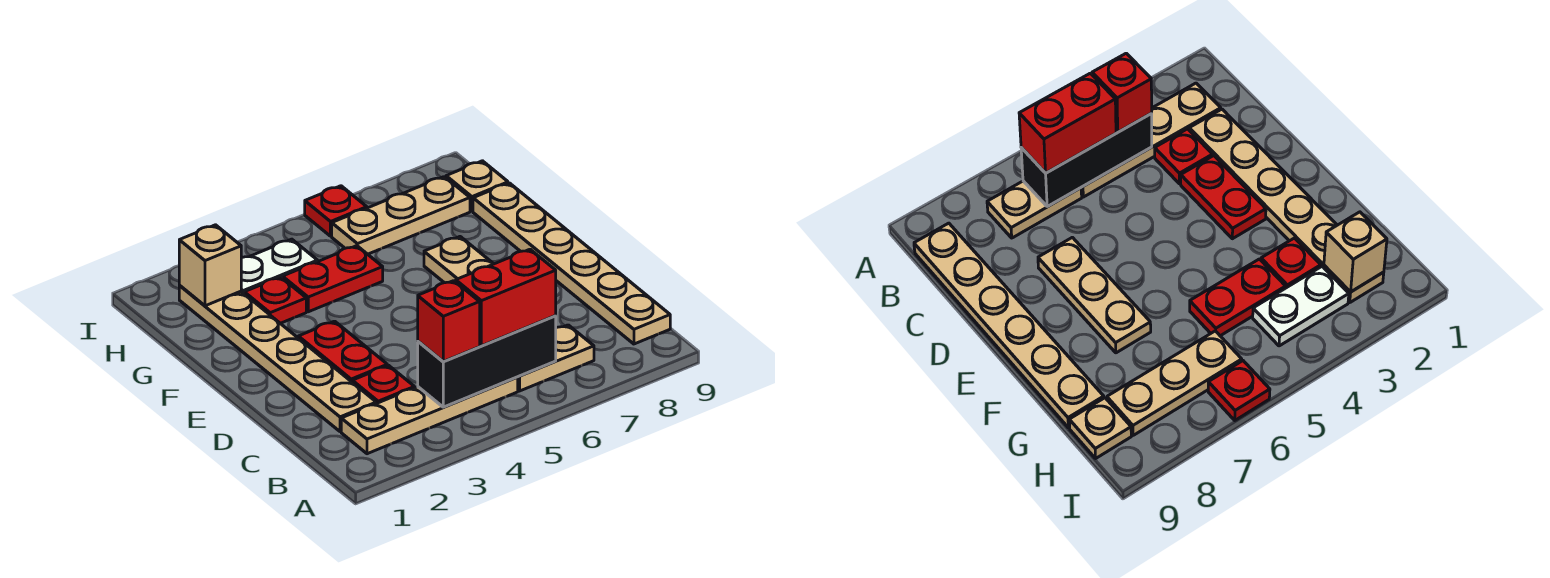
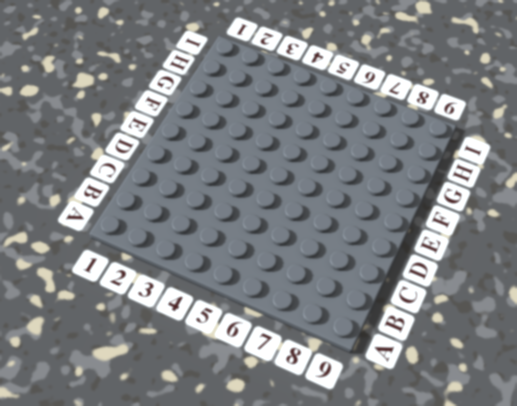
none -> tan plate B2:B5 level 1
none -> tan plate B6:B7 level 1
none -> tan plate B9:G9 level 1

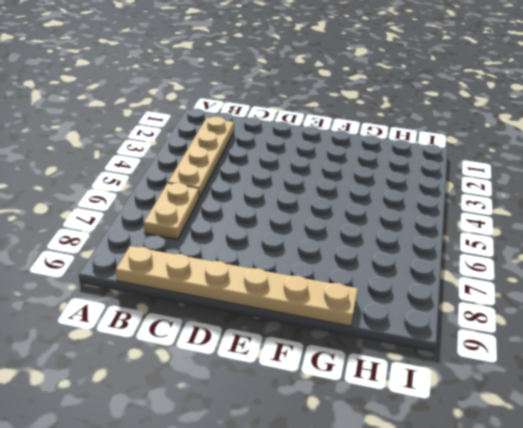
none -> tan plate C2:H2 level 1
none -> red plate C3 level 1
none -> red plate D3:E3 level 1

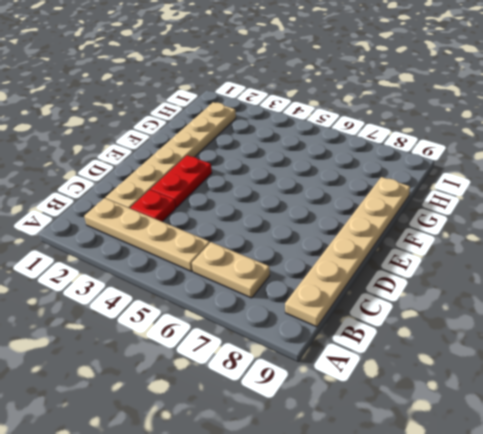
none -> tan plate D7:F7 level 1
none -> red plate G3 level 1
none -> red plate G4:G5 level 1

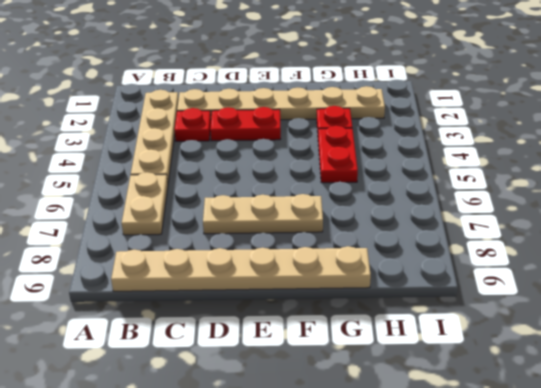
none -> white plate H3:H4 level 1
none -> tan plate H6:H8 level 1
none -> tan plate H9 level 1

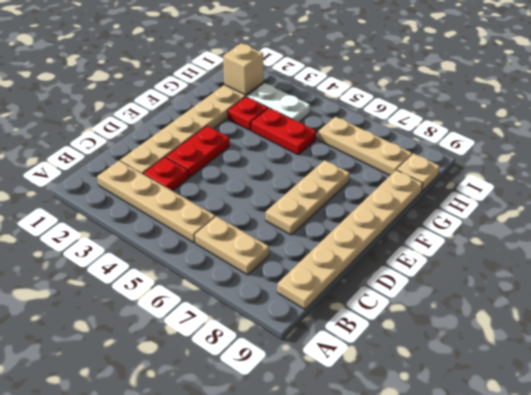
none -> red plate I6 level 1
none -> black brick B4:B6 level 2
none -> red brick B4 level 3

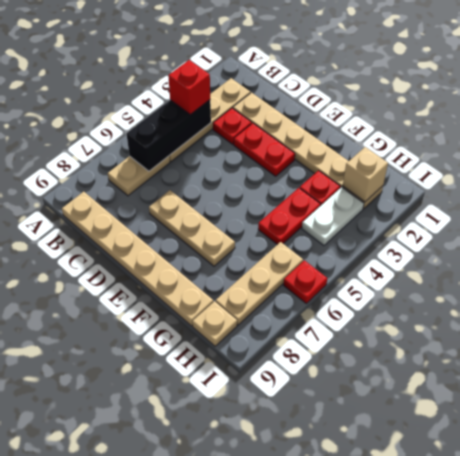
none -> red brick B5:B6 level 3

